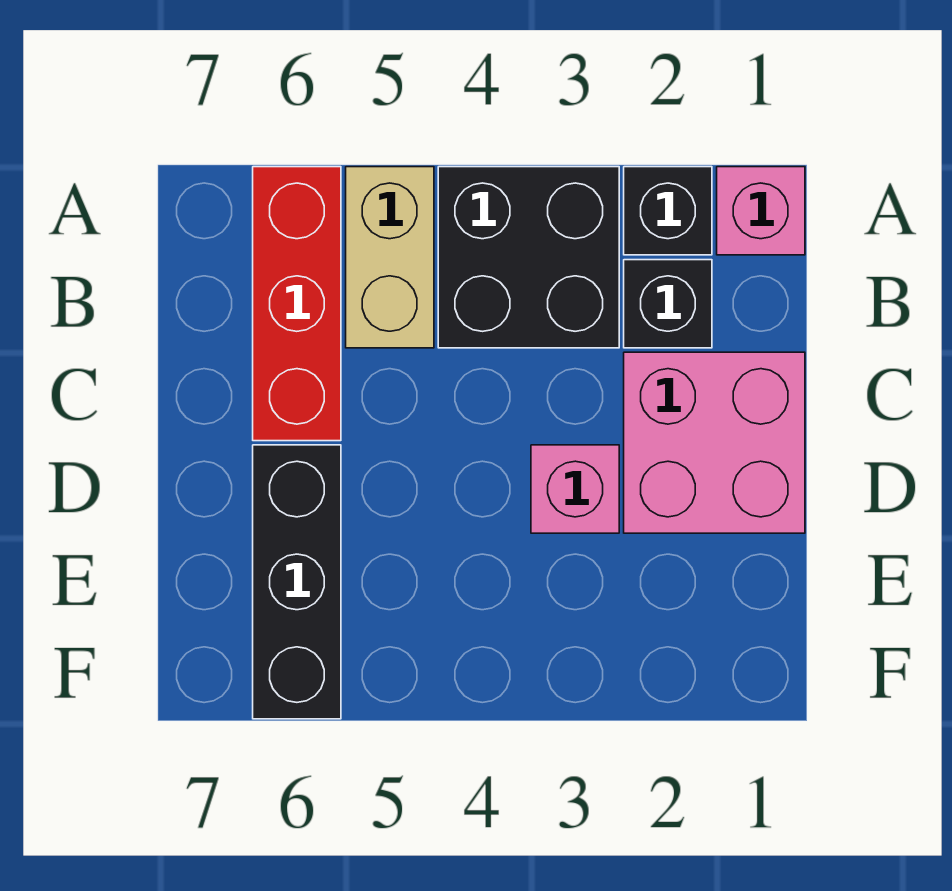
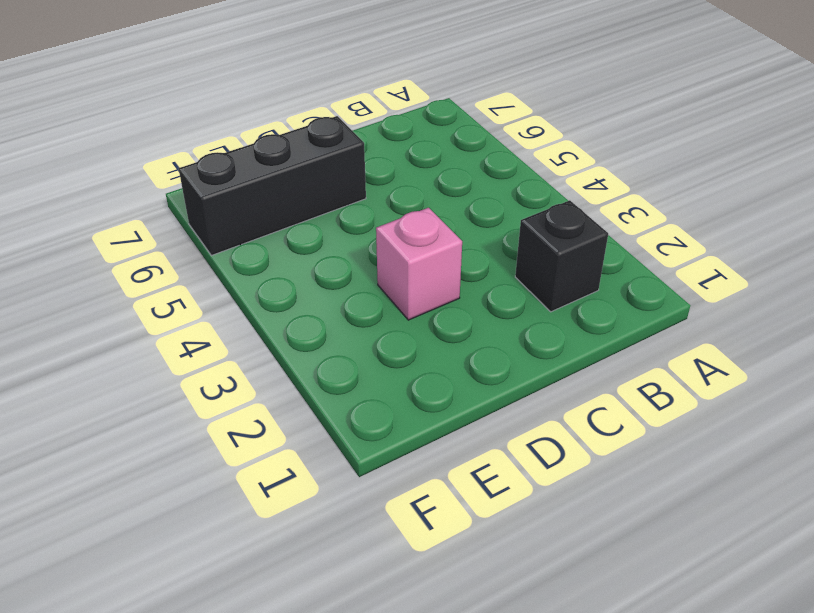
none -> pink brick A1 level 1
none -> black brick A2 level 1

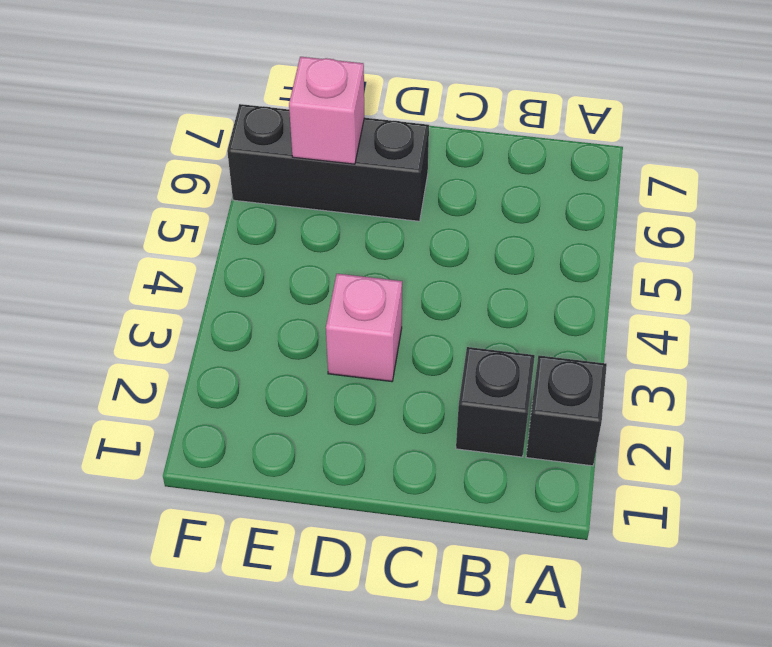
pink brick E6 level 2 -> pink brick A1 level 1
none -> black brick A3:B4 level 1
none -> tan brick A5:B5 level 1

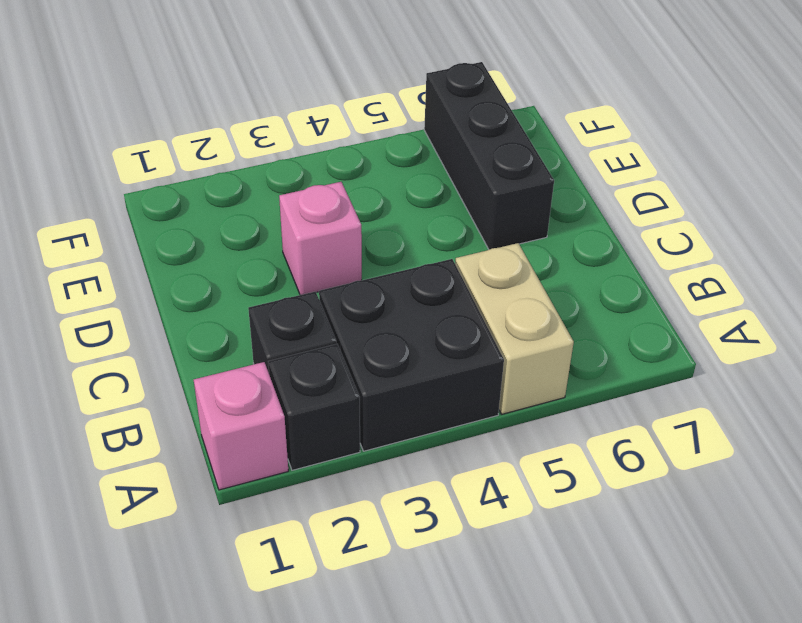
none -> red brick A6:C6 level 1
none -> pink brick C1:D2 level 1

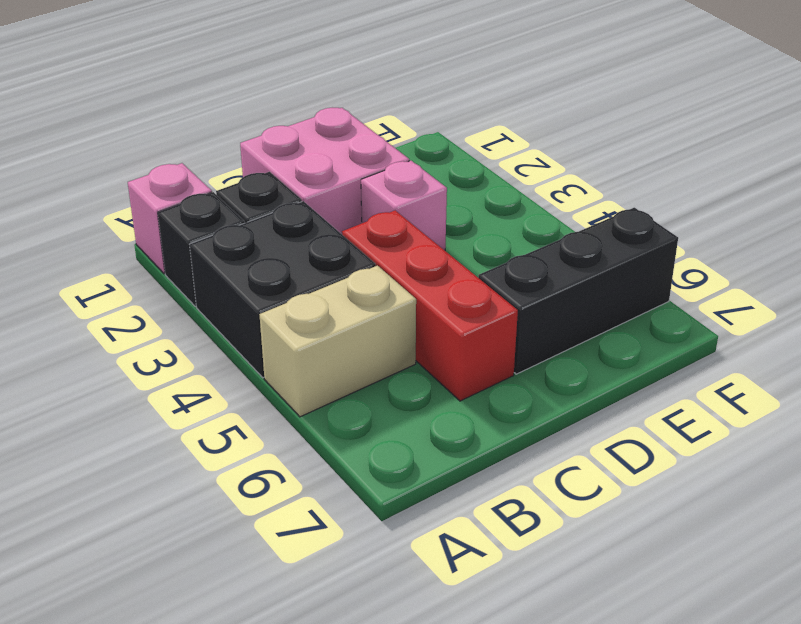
red brick C4:C6 level 1 -> red brick A6:C6 level 1

